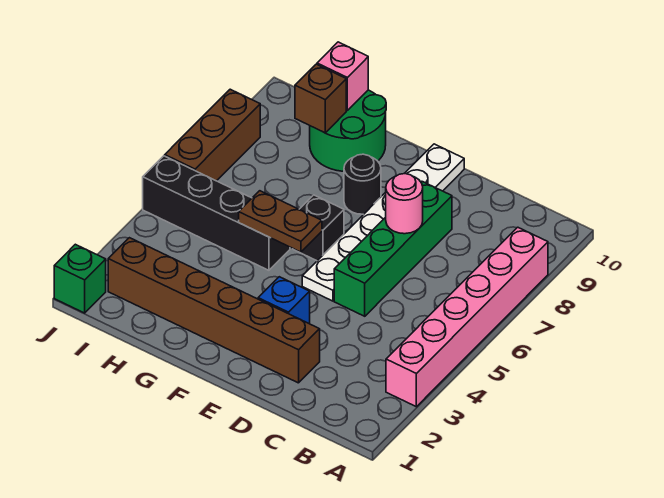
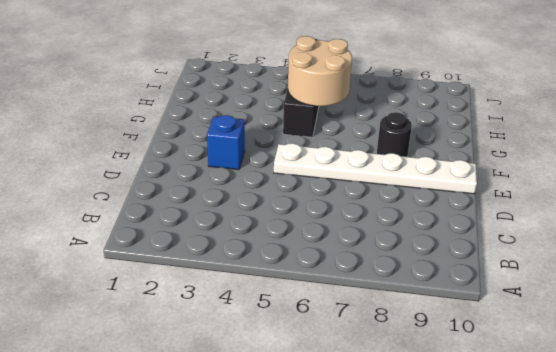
tan round brick G5:H6 level 2 -> brown plate F5:G5 level 2
none -> pink brick A3:A8 level 1
none -> brown brick D2:I2 level 1
none -> green brick D5:D8 level 1

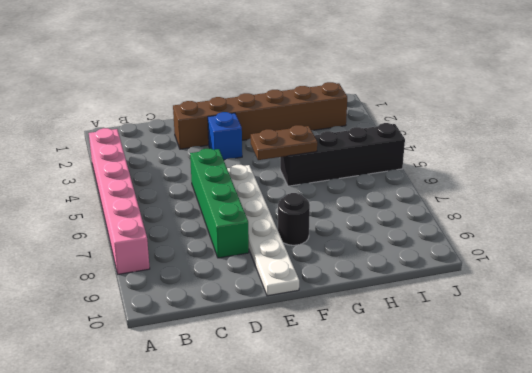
none -> black brick F6 level 1
none -> green round brick G9:H10 level 1
none -> green brick J1 level 1

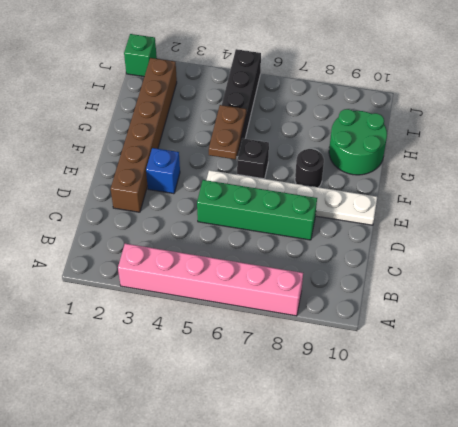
none -> brown brick J6:J8 level 1
none -> pink round brick D7 level 2
none -> brown brick H9 level 2

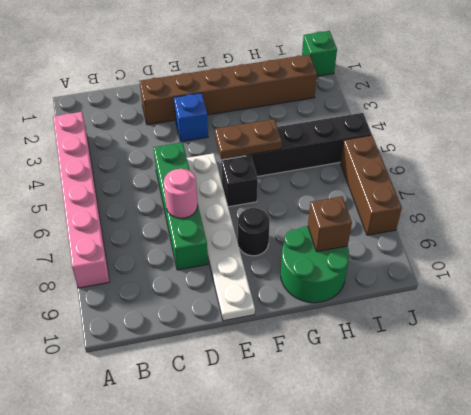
none -> pink brick H10 level 2

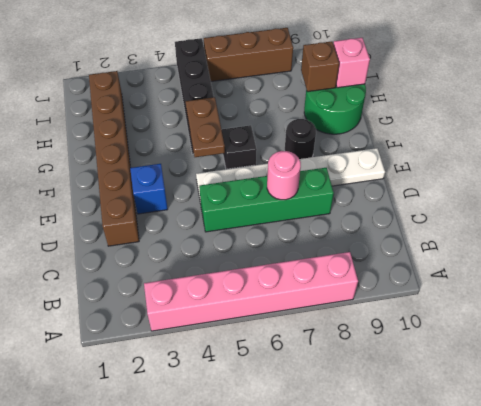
none -> green brick J1 level 1

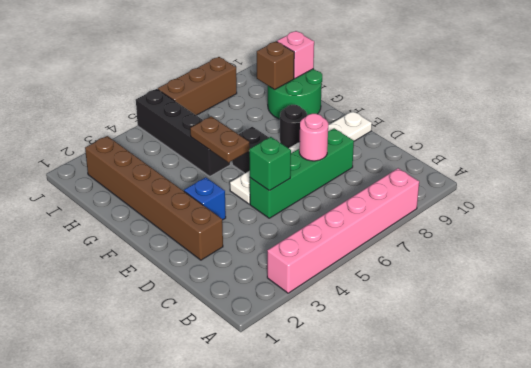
green brick D5 level 2 -> green brick J1 level 1

